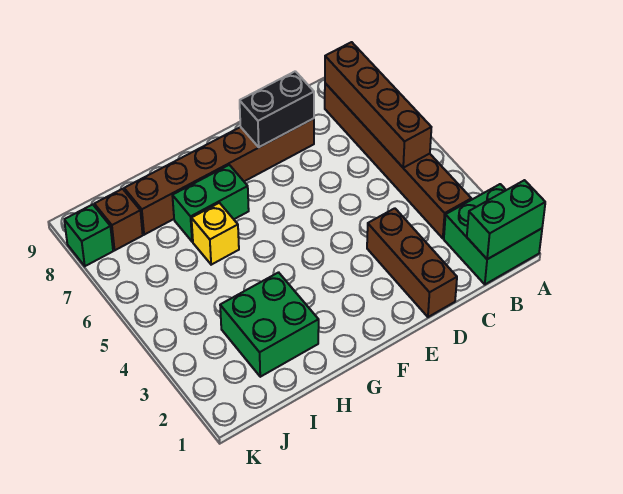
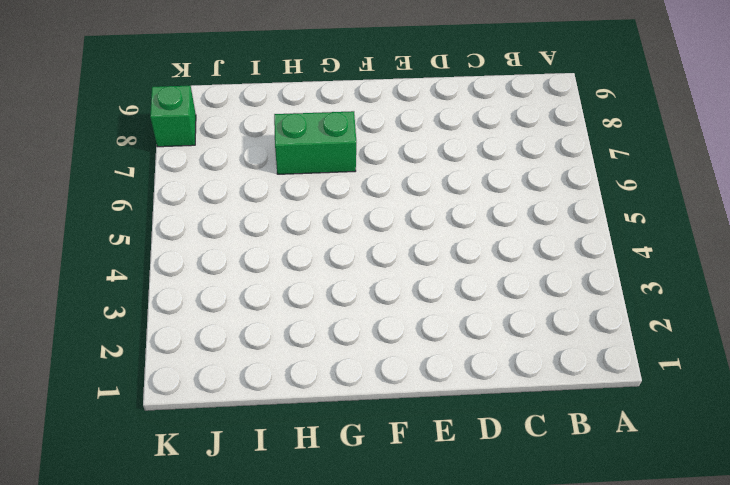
none -> green brick A1:B2 level 1
none -> brown brick B3:B8 level 1
none -> brown brick D1:D3 level 1

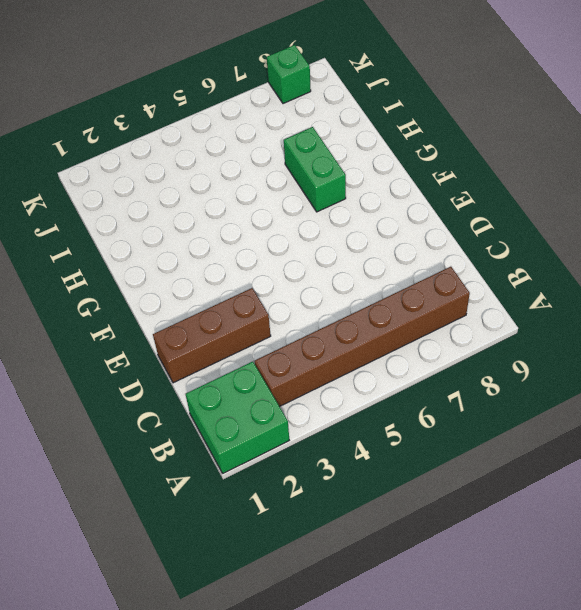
none -> brown brick D8:I8 level 1
none -> green brick H2:I3 level 1
none -> yellow brick H6 level 1

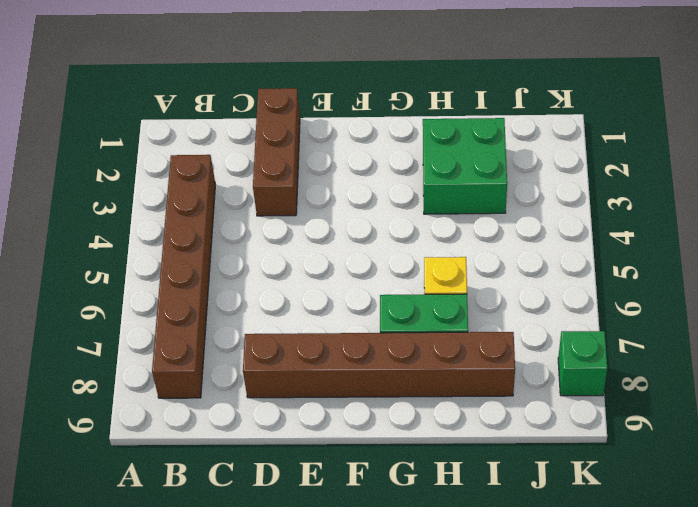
none -> green brick A1:B2 level 1
none -> brown brick J8 level 1
none -> green brick A1:B1 level 2

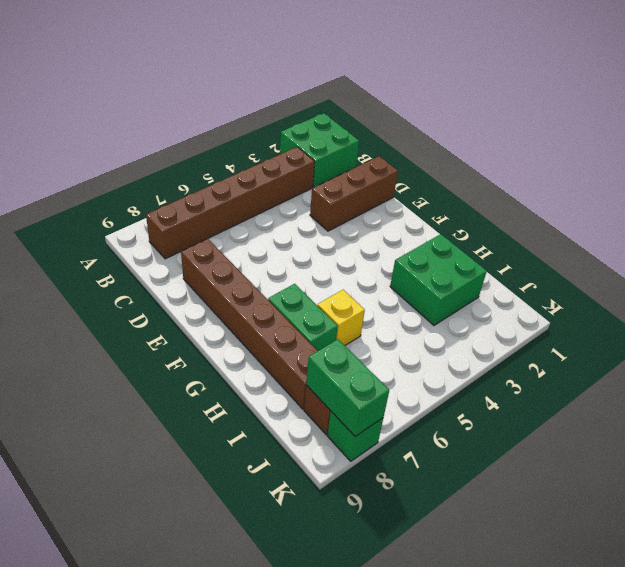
green brick J8:K8 level 2 -> green brick A1:B1 level 2
none -> brown brick B5:B8 level 2
none -> black brick D8:E8 level 2

